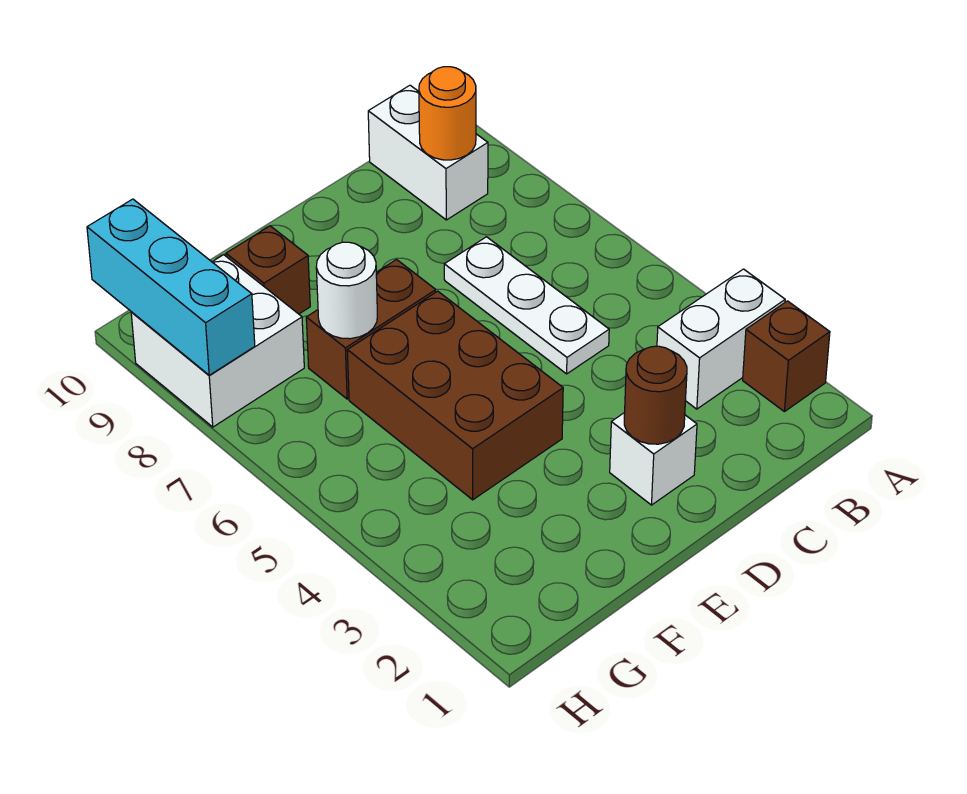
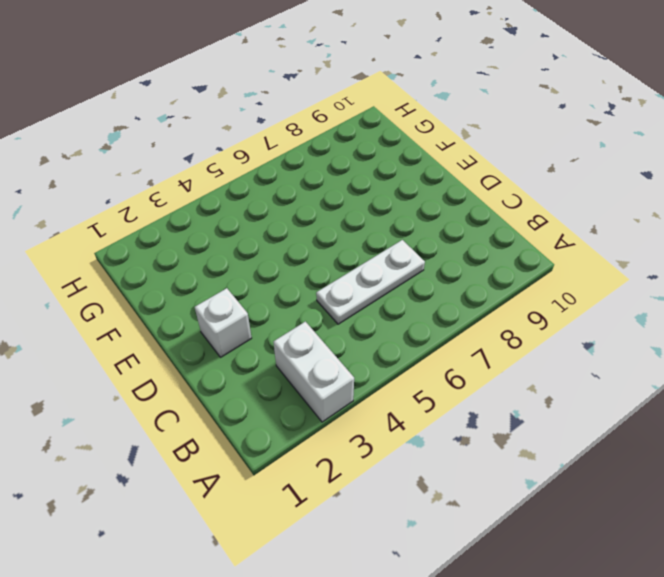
none -> brown brick A2 level 1
none -> white brick B9:B10 level 1
none -> brown brick E4:F6 level 1

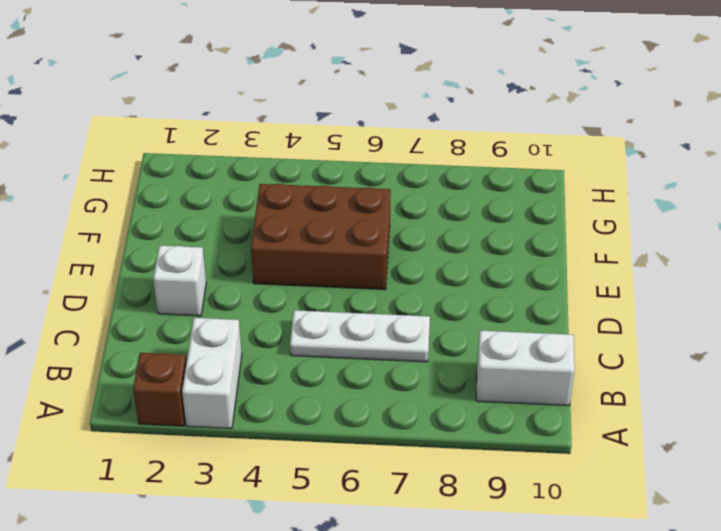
none -> brown brick E7:F7 level 1
none -> brown brick F9 level 1
none -> white brick G8:H9 level 1

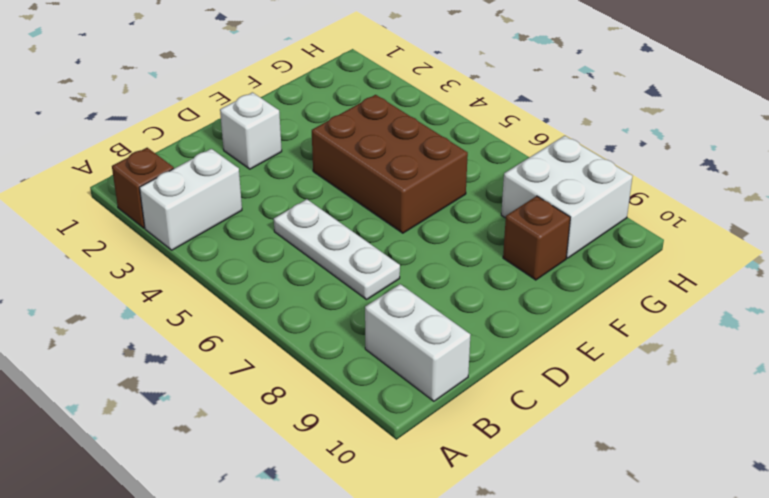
none -> brown brick E7:F7 level 1
none -> orange round brick B9 level 2
none -> brown round brick D2 level 2

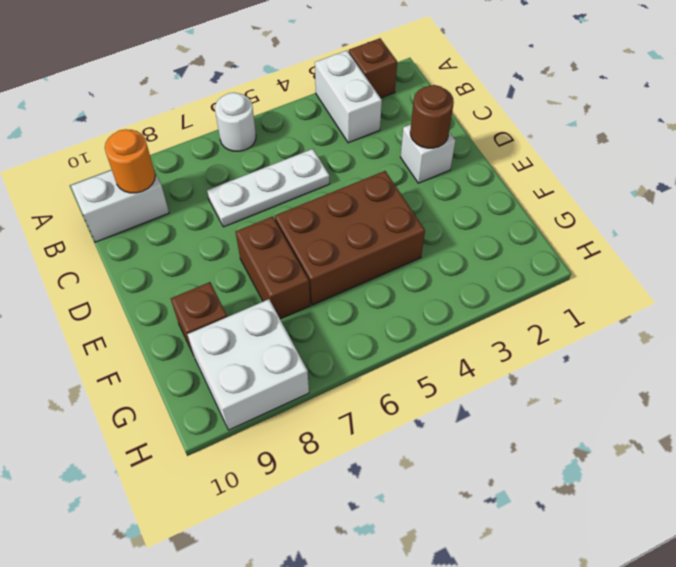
white round brick A6 level 1 -> white round brick F7 level 2
none -> cyan brick H8:H10 level 2

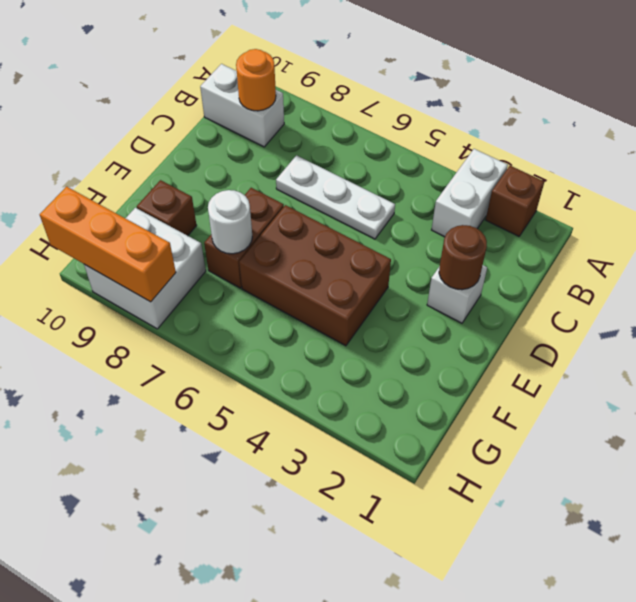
orange brick H8:H10 level 2 -> cyan brick H8:H10 level 2

